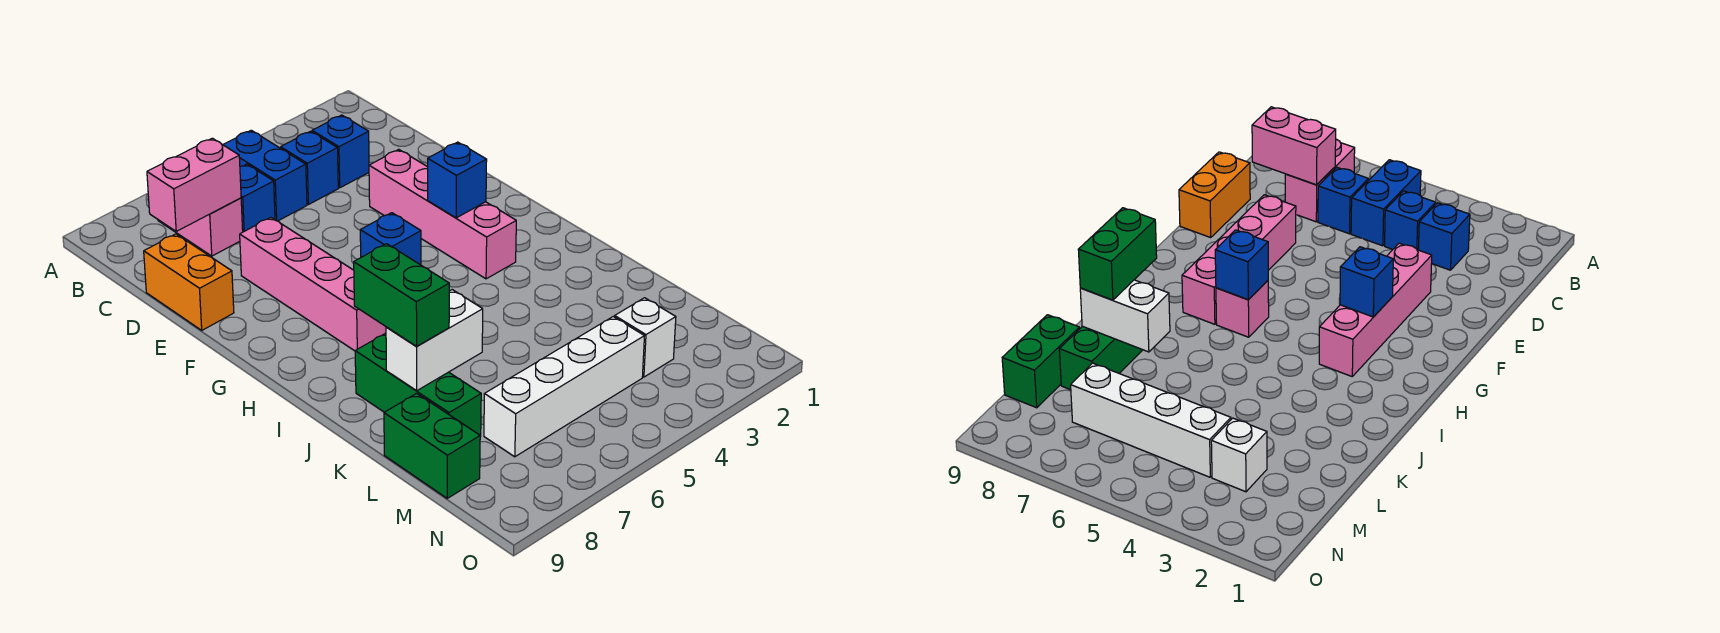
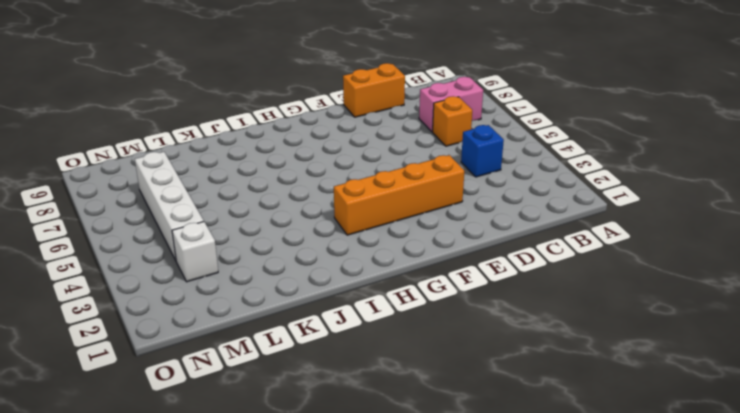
orange brick C6 level 1 -> blue brick C6 level 1
orange brick E3:H3 level 1 -> pink brick E3:H3 level 1
none -> blue brick B5:C5 level 1
none -> blue brick C3 level 1
none -> pink brick E7:H7 level 1

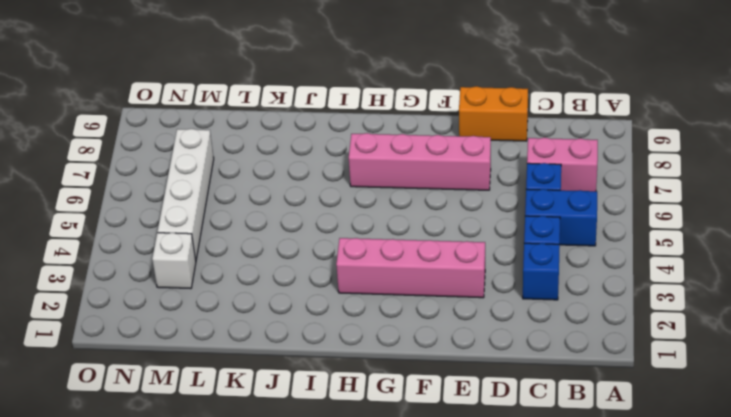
none -> pink brick H6 level 1
none -> green brick J8:L8 level 1
none -> green brick L9:M9 level 1

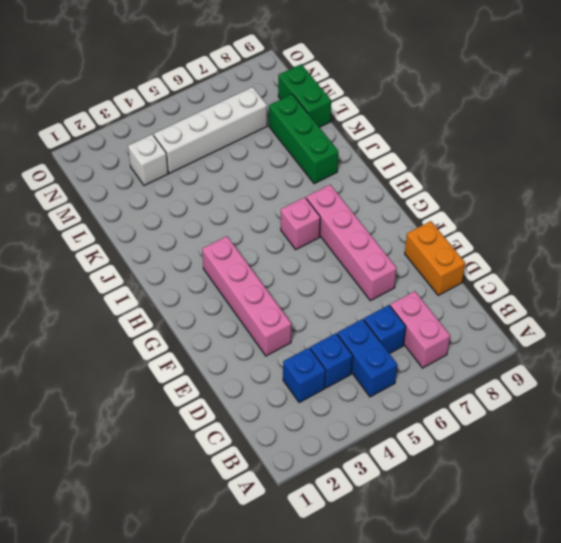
none -> pink brick C7:C8 level 2
none -> blue brick G3 level 2
none -> blue brick H6 level 2

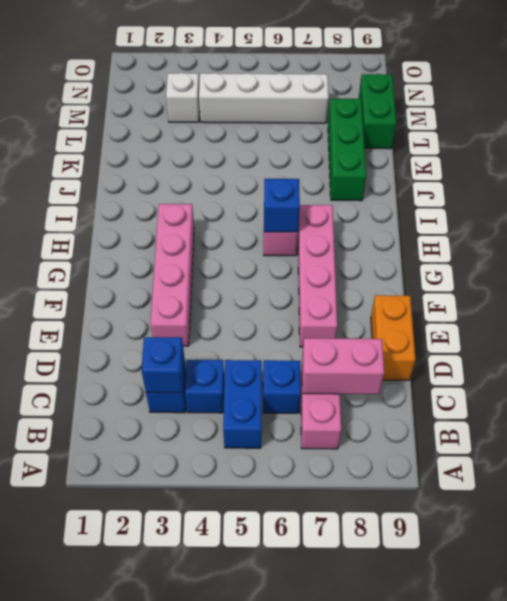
blue brick C3 level 2 -> blue brick G3 level 2
none -> white brick K7:K8 level 2
none -> green brick J8:K8 level 3

